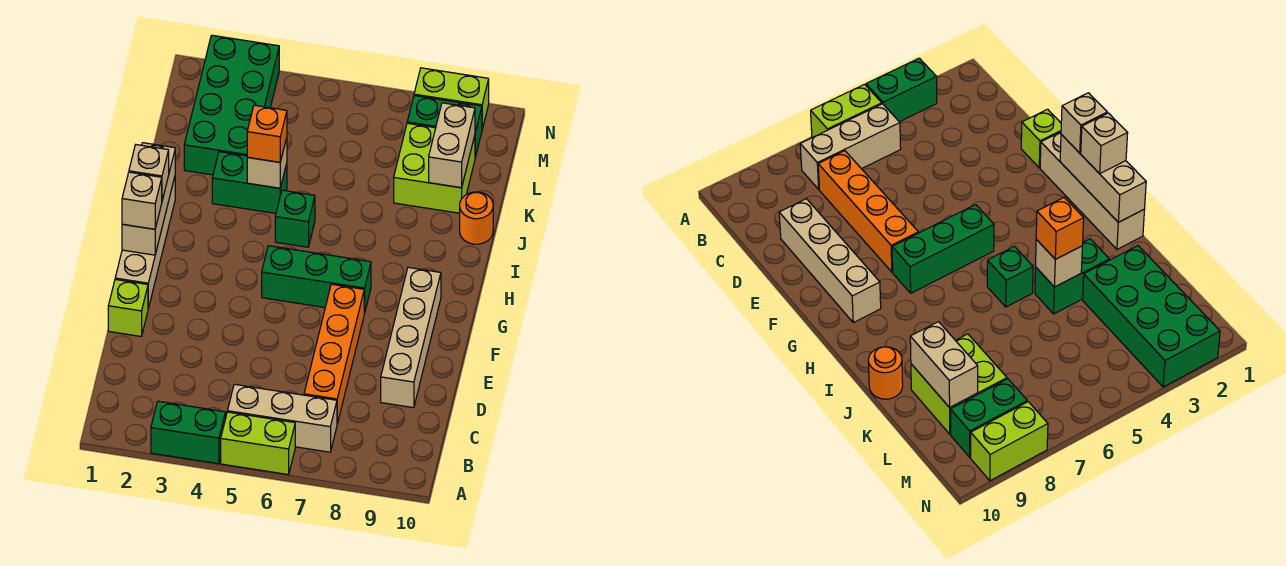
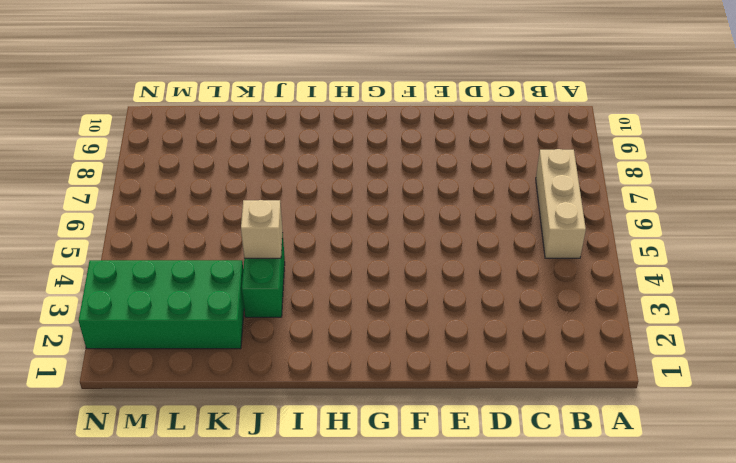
none -> green brick A3:A4 level 1
none -> lime brick A5:A6 level 1
none -> orange brick C7:F7 level 1

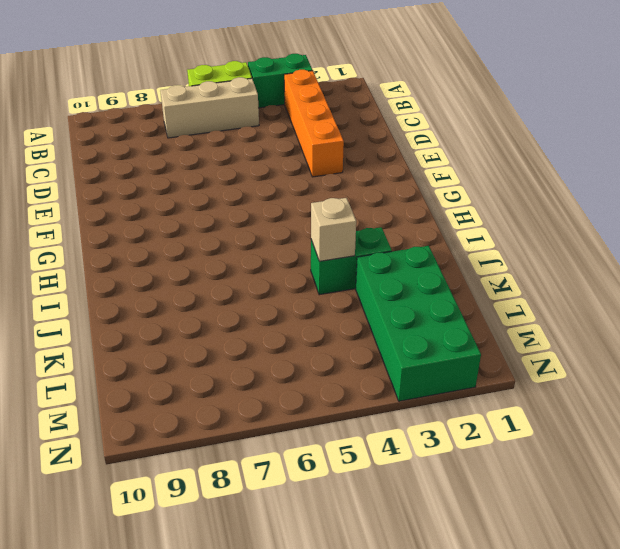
orange brick B3:E3 level 1 -> orange brick C7:F7 level 1
none -> tan brick D9:G9 level 1
none -> lime brick E1 level 1
none -> tan brick F1:I1 level 1

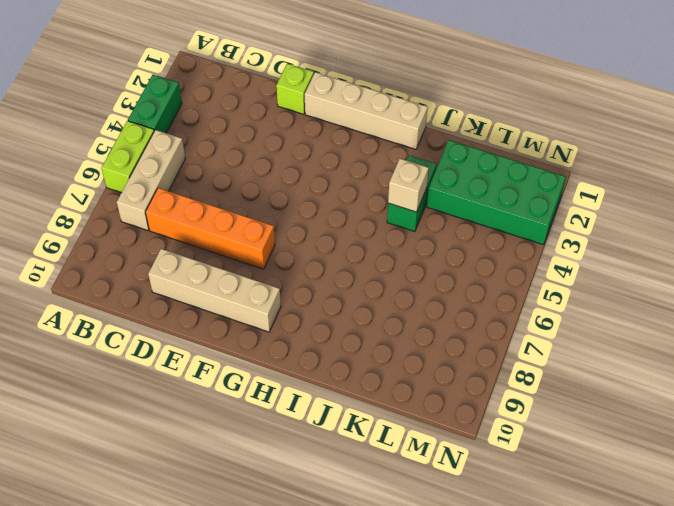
none -> green brick G5:G7 level 1
none -> green brick I5 level 1
none -> orange round brick J10 level 1

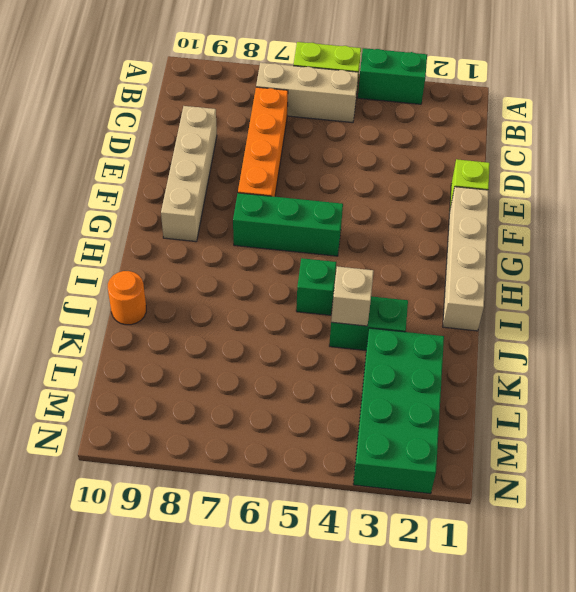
none -> lime brick K8:L9 level 1
none -> green brick M8:M9 level 1
none -> lime brick N8:N9 level 1

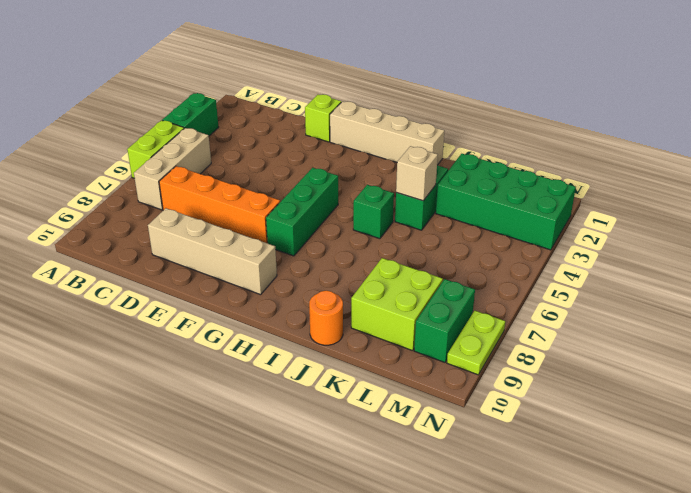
lime plate N8:N9 level 1 -> lime brick N8:N9 level 1
none -> tan brick G1:I1 level 2
none -> tan brick K9:L9 level 2
none -> tan brick G1 level 3

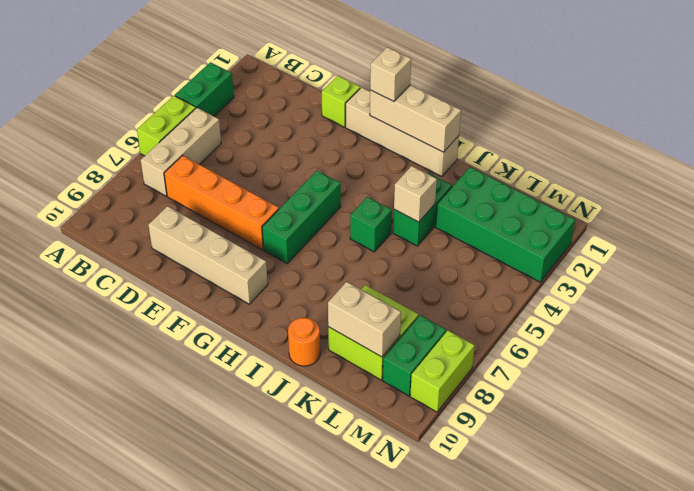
none -> tan brick H1 level 3
none -> orange brick J4 level 3

